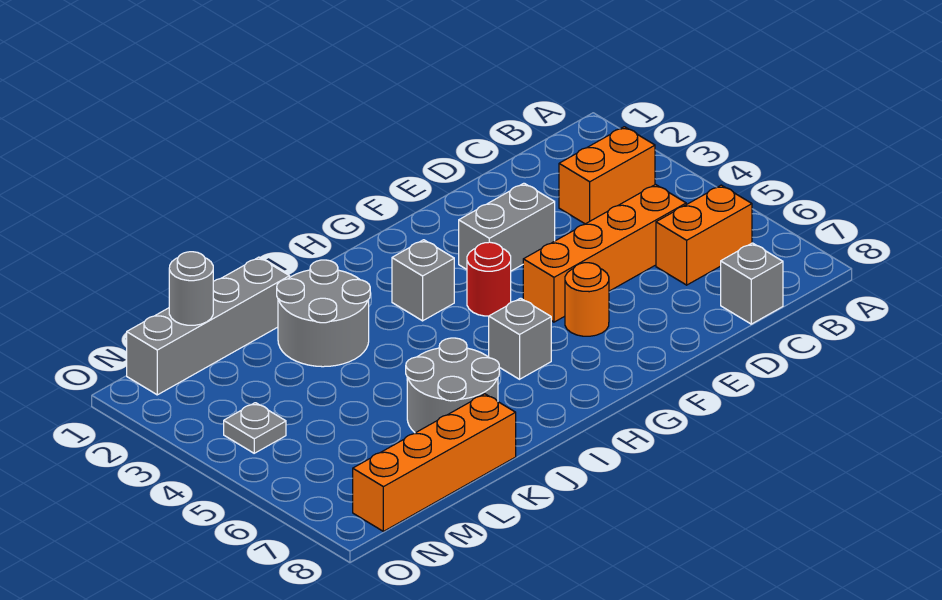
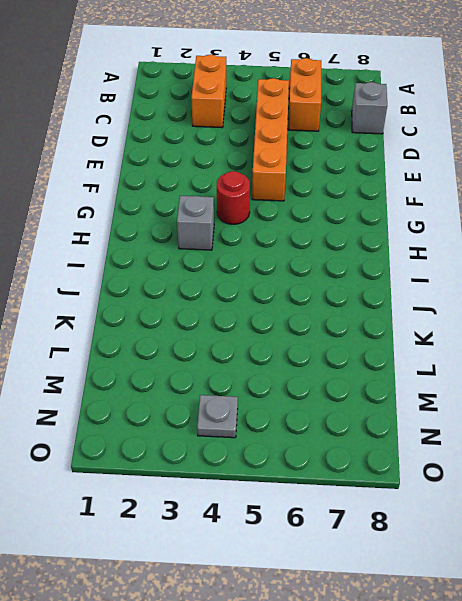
none -> grey brick E3:F3 level 1
none -> orange round brick F6 level 1
none -> grey brick H6 level 1

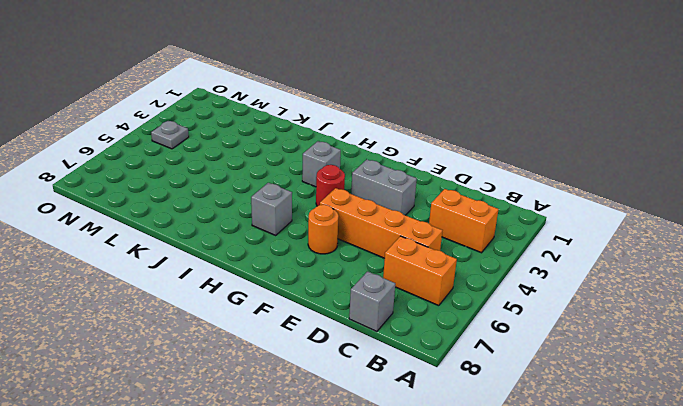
none -> grey round brick J2:K3 level 1
none -> grey round brick J6:K7 level 1
none -> grey brick K1:N1 level 1

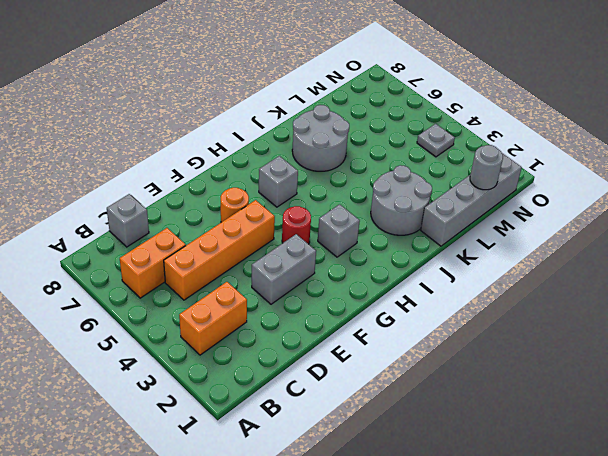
none -> orange brick K8:N8 level 1

